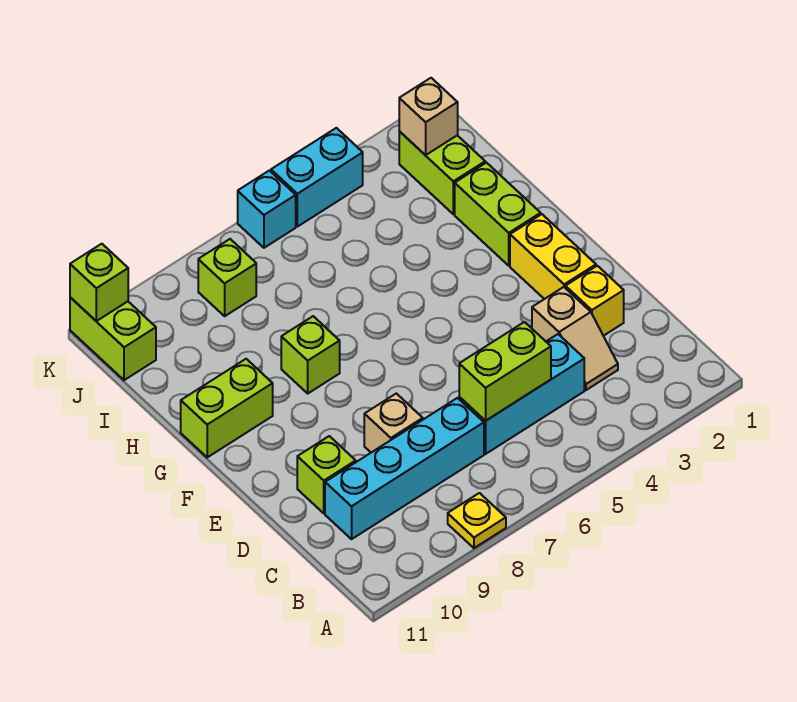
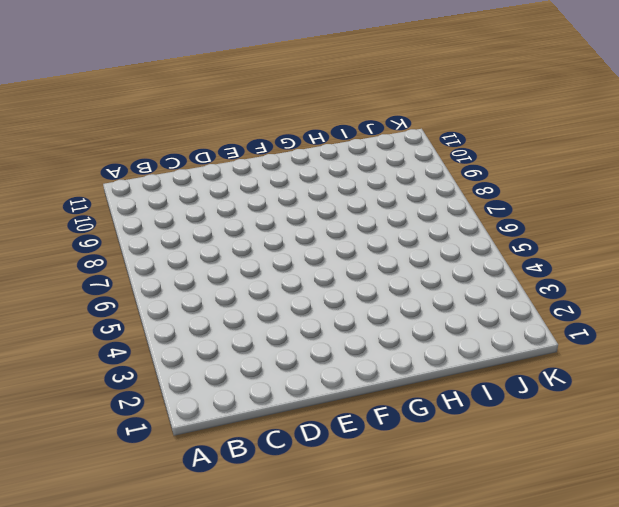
none -> yellow plate A8 level 1
none -> tan slope C3:D3 level 1 top D
none -> cyan brick C4:C6 level 1

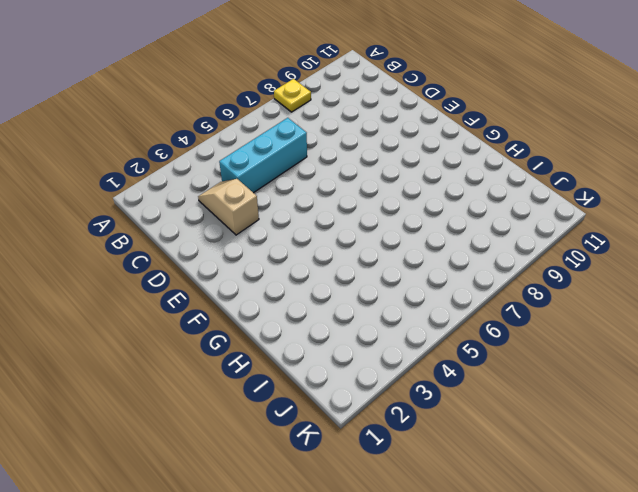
none -> cyan brick C7:C10 level 1
none -> yellow brick D2 level 1
none -> tan brick D8 level 1

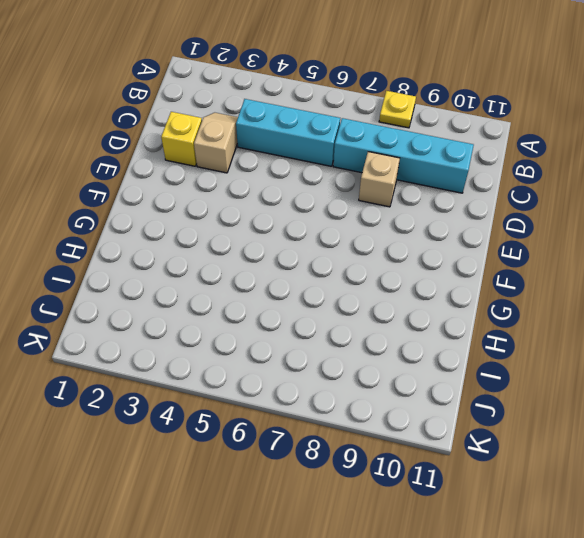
none -> lime brick D10 level 1
none -> yellow brick E2:F2 level 1
none -> lime brick G2:H2 level 1

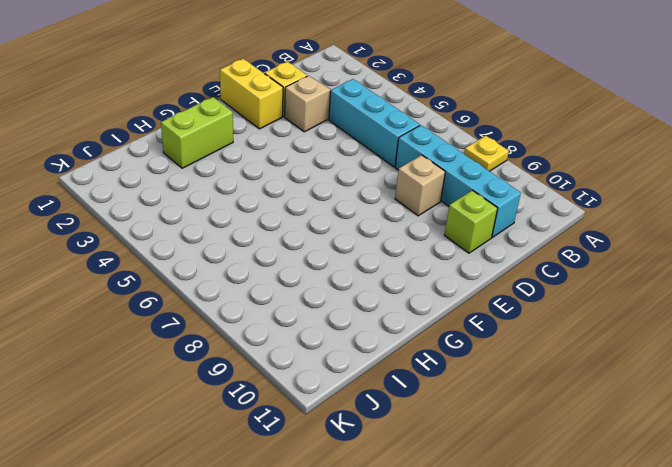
yellow brick E1:E2 level 1 -> yellow brick E2:F2 level 1
none -> lime brick G8 level 1
none -> lime brick G10:G11 level 1
none -> lime brick I2:J2 level 1

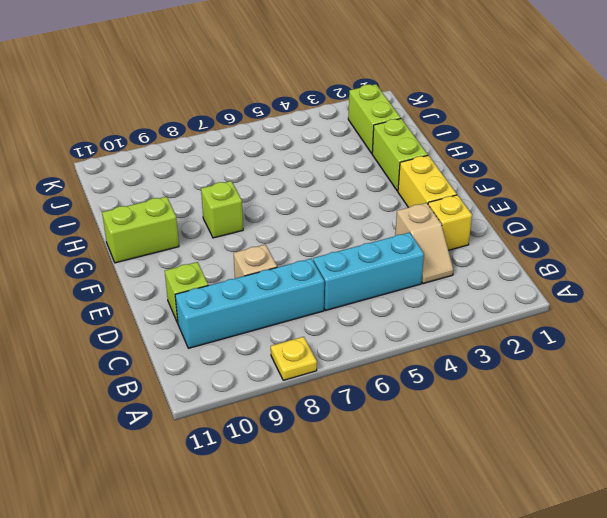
none -> lime brick J8 level 1
none -> lime brick J11:K11 level 1
none -> cyan brick K4:K5 level 1

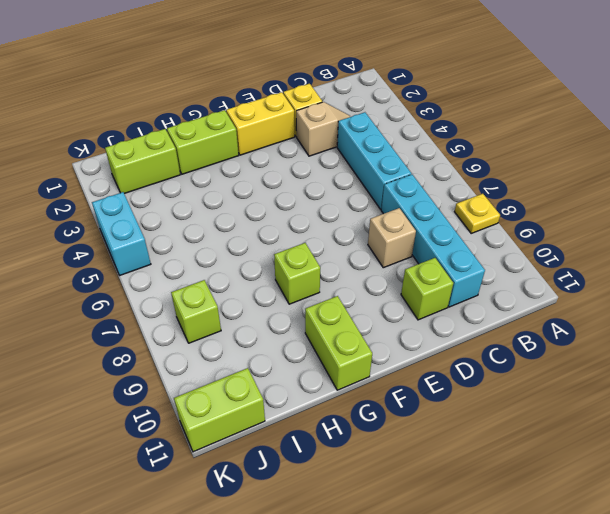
none -> cyan brick K6 level 1
none -> lime brick C5:C6 level 2
none -> tan brick J2 level 2

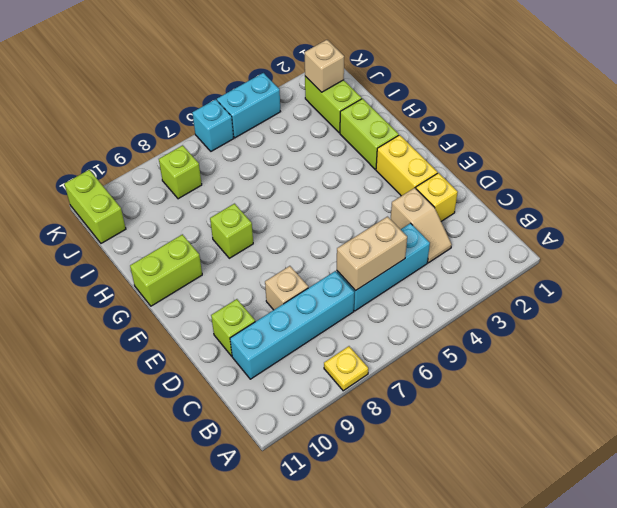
tan brick C5:C6 level 2 -> lime brick C5:C6 level 2
none -> lime brick K11 level 2

